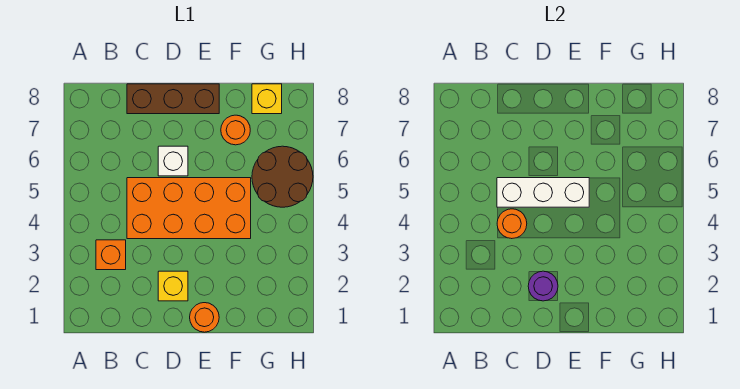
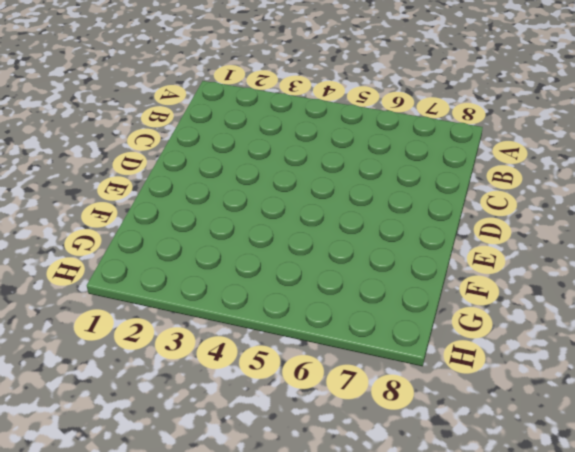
none -> orange brick B3 level 1
none -> orange brick C4:F5 level 1
none -> brown brick C8:E8 level 1

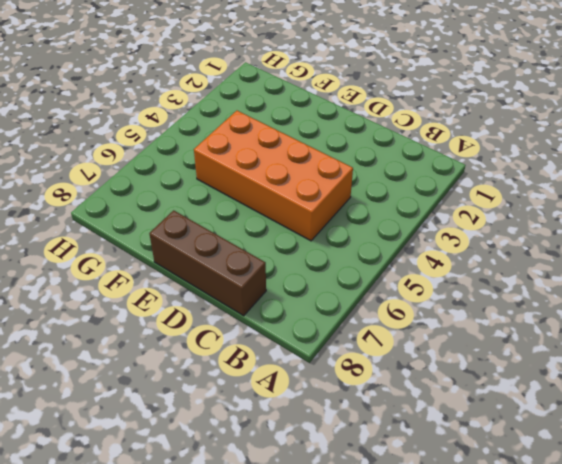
none -> orange brick B3 level 1
none -> yellow brick D2 level 1
none -> white brick D6 level 1

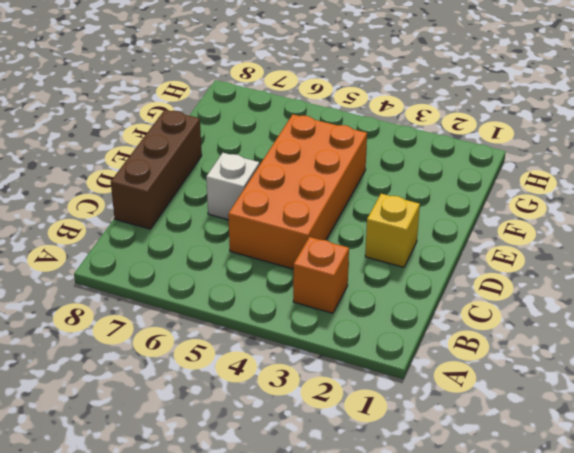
none -> orange round brick E1 level 1
none -> orange round brick F7 level 1
none -> brown round brick G5:H6 level 1

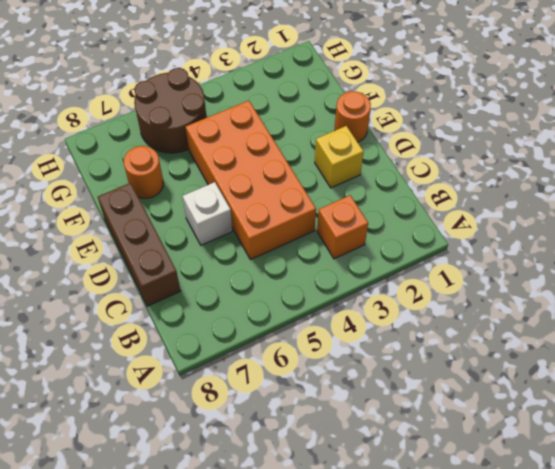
none -> yellow brick G8 level 1
none -> orange round brick C4 level 2
none -> white brick C5:E5 level 2

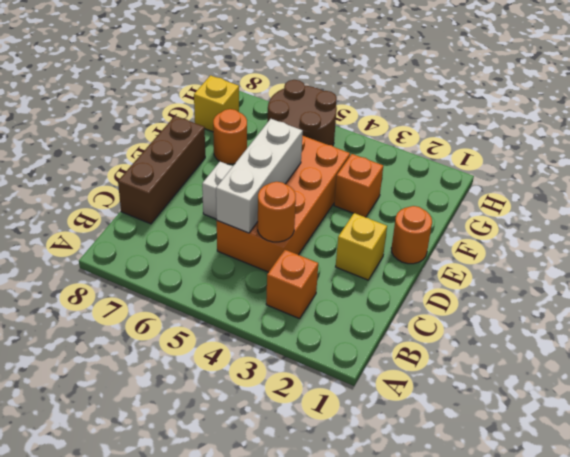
orange brick F3 level 1 -> none
none -> purple round brick D2 level 2

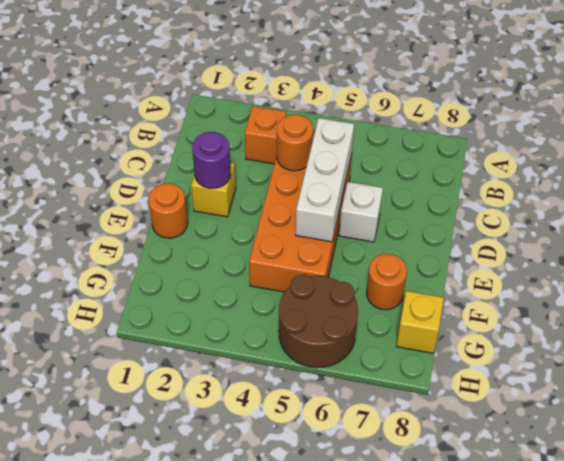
none -> brown brick C8:E8 level 1

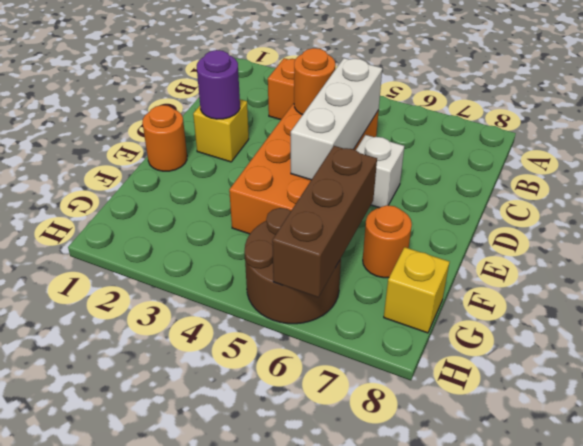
brown brick F6:H6 level 2 -> brown brick C8:E8 level 1

